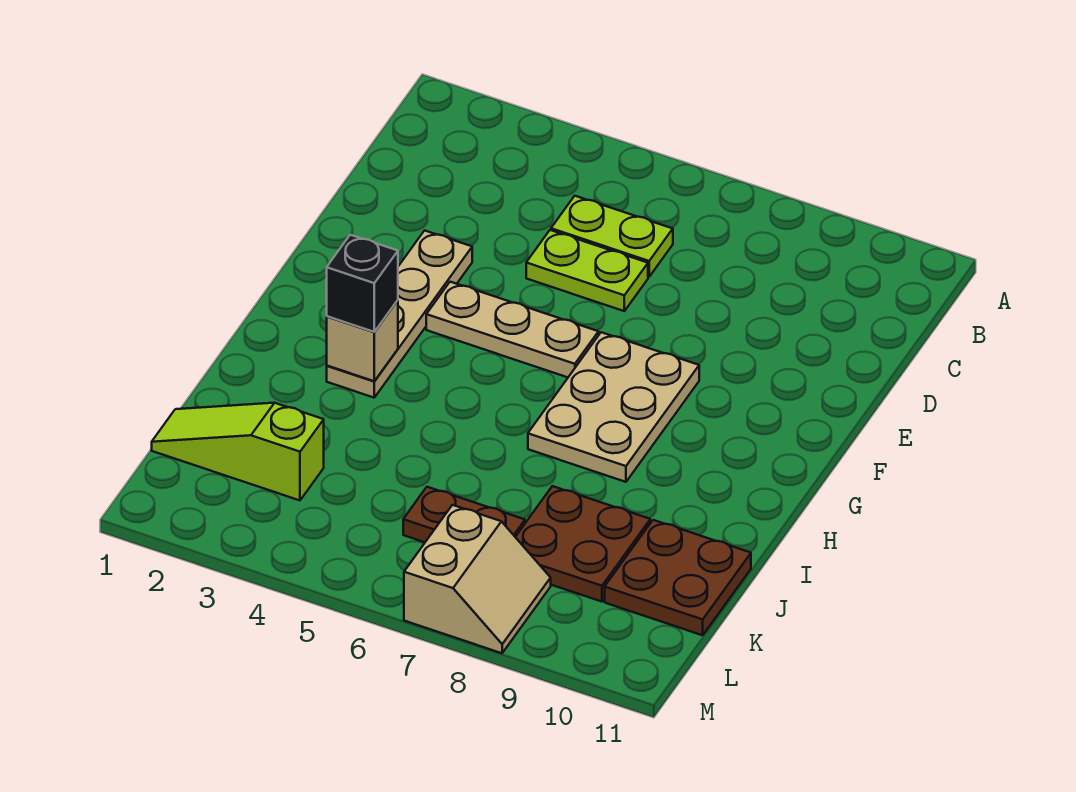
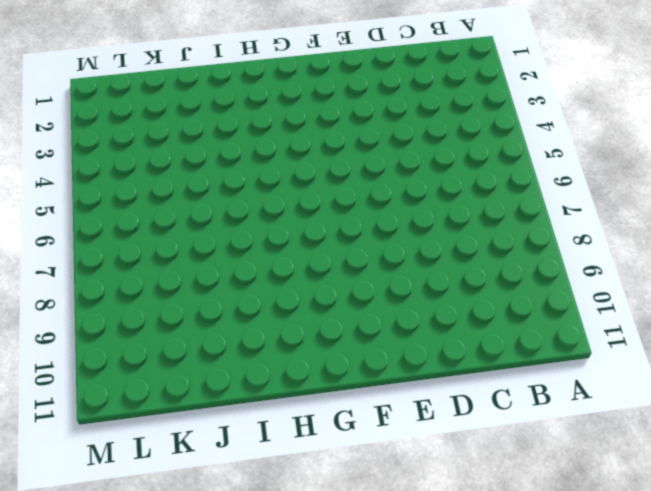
none -> lime plate C5:C6 level 1
none -> lime plate D5:D6 level 1
none -> tan plate E3:H3 level 1

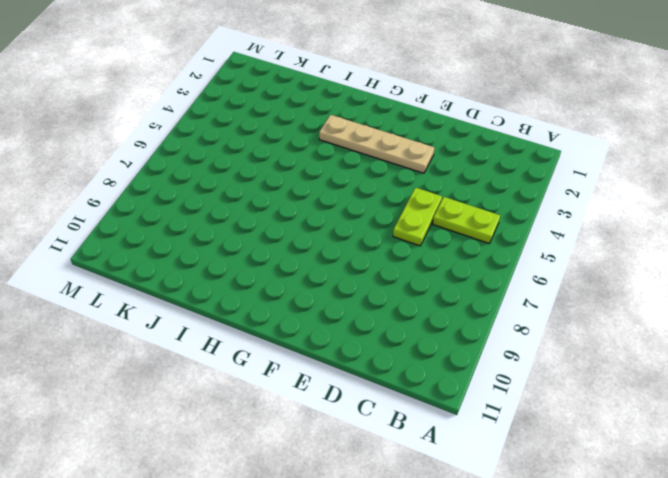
lime plate B5:C5 level 1 -> lime plate C5:C6 level 1
none -> tan plate F4:F6 level 1
none -> tan plate F7:H8 level 1
none -> brown plate J8:K9 level 1

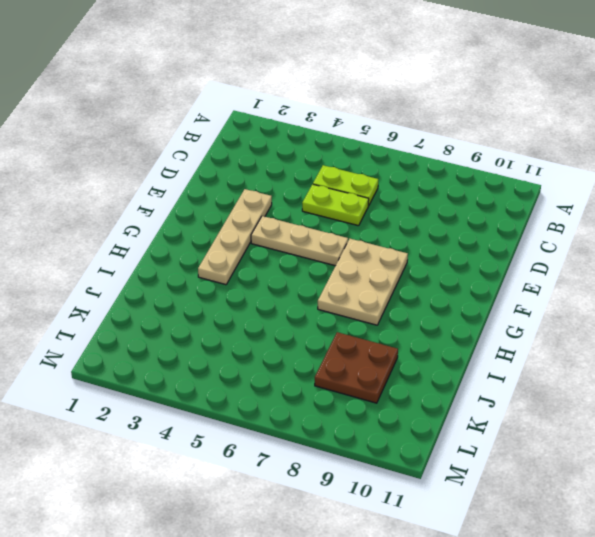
none -> brown plate J10:K11 level 1
none -> lime slope K1:K3 level 1 top 3
none -> brown plate K6:K7 level 1

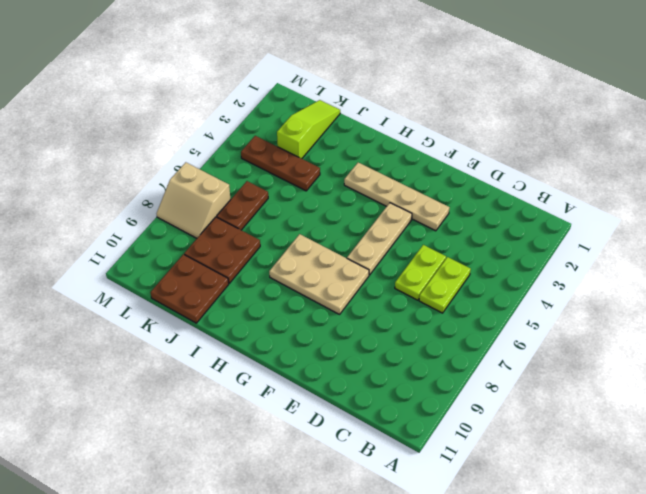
brown plate J4:L4 level 1 -> none
none -> tan brick H3 level 2
none -> black brick H3 level 3

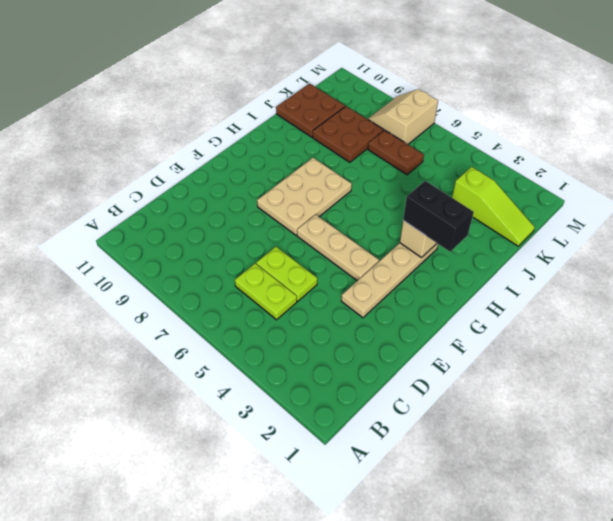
black brick H2:H3 level 3 -> black brick H3 level 3

